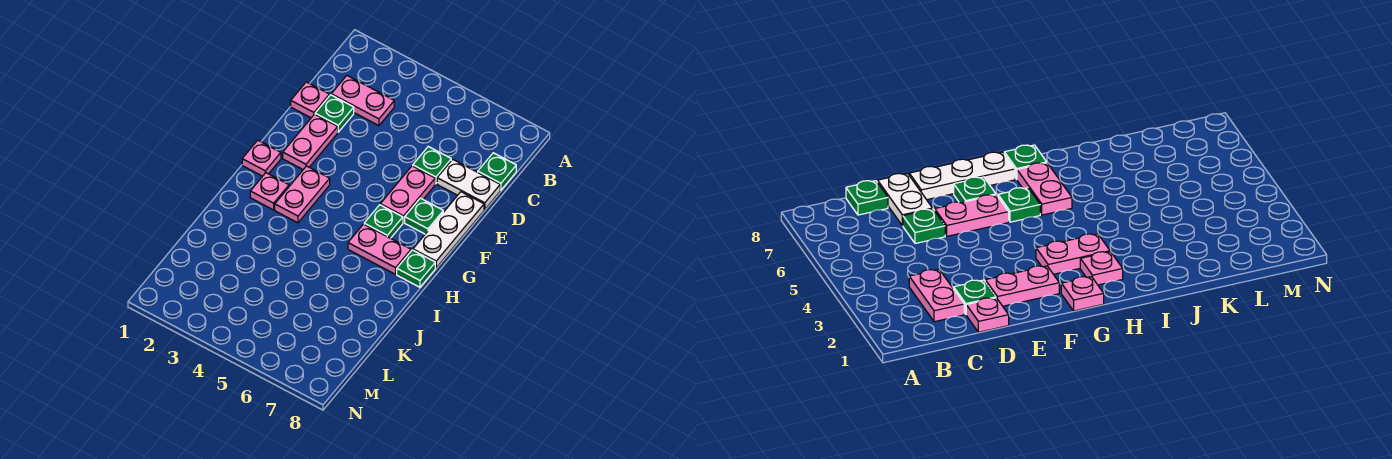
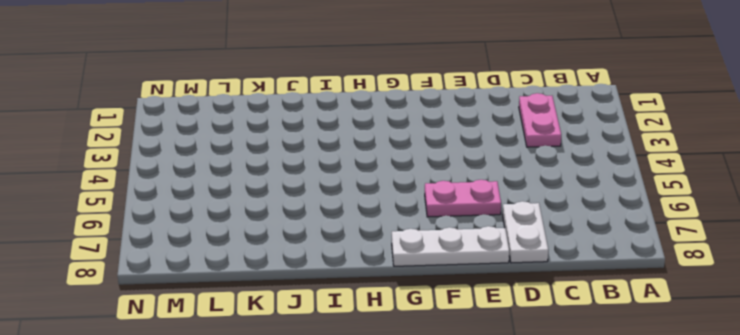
none -> green plate C8 level 1
none -> pink plate D1 level 1
none -> green plate D2 level 1

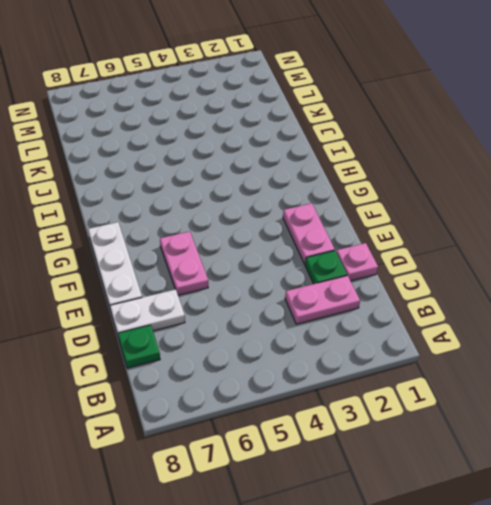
none -> green plate D6 level 1
none -> green plate F7 level 1
none -> pink plate G1 level 1

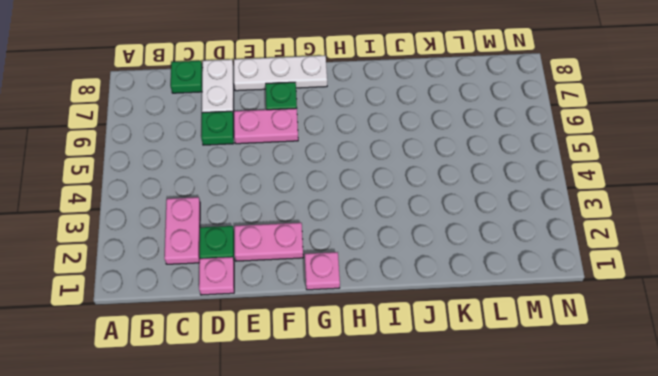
none -> pink plate G3:H3 level 1
none -> green plate G6 level 1
none -> pink plate H2 level 1

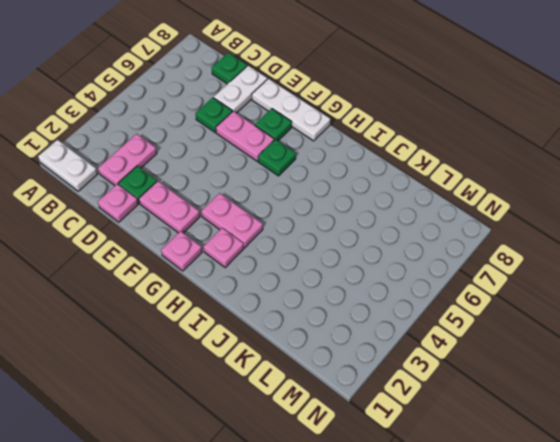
white plate A1:B1 level 1 -> none
none -> pink plate H6:H7 level 1
none -> green plate H8 level 1

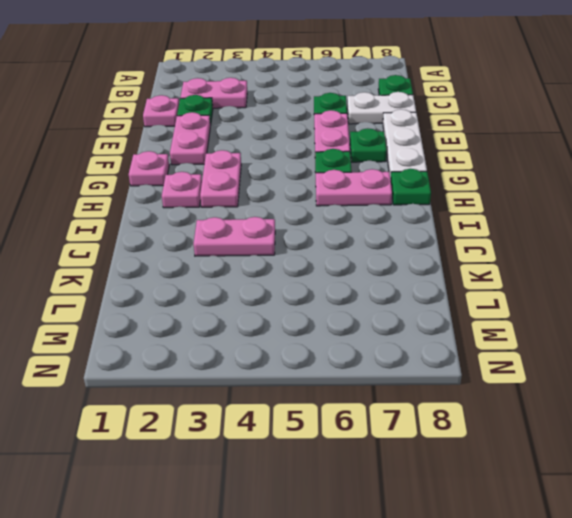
pink plate J3:J4 level 1 -> none

